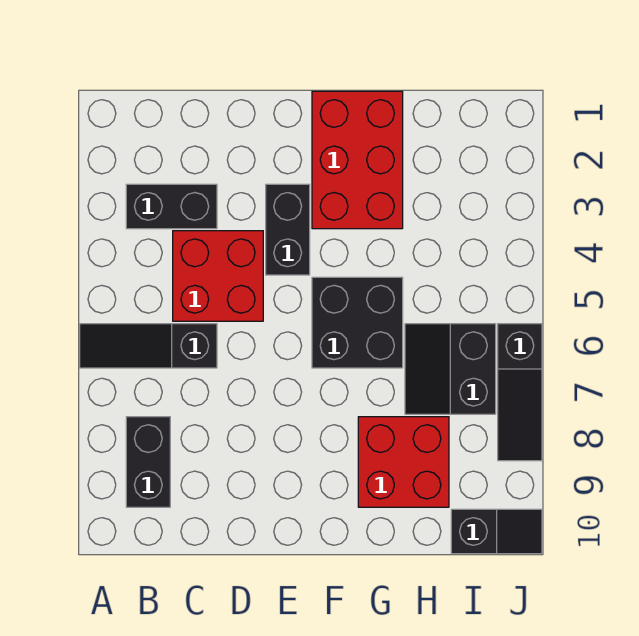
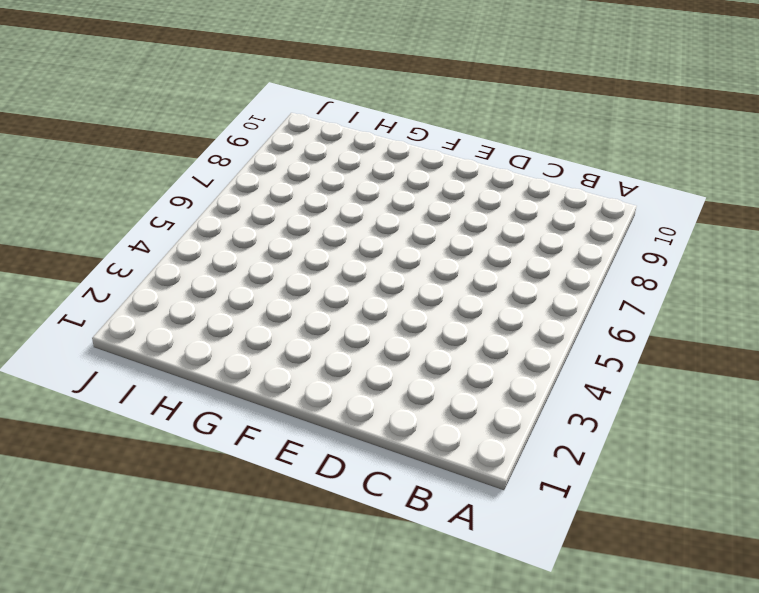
none -> black slope A6:C6 level 1 top C
none -> black brick B3:C3 level 1

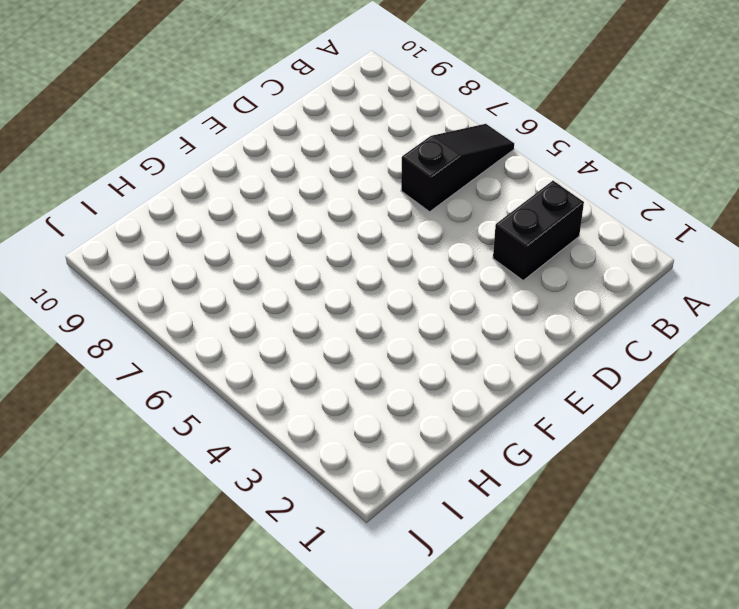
none -> black brick B8:B9 level 1
none -> red brick C4:D5 level 1

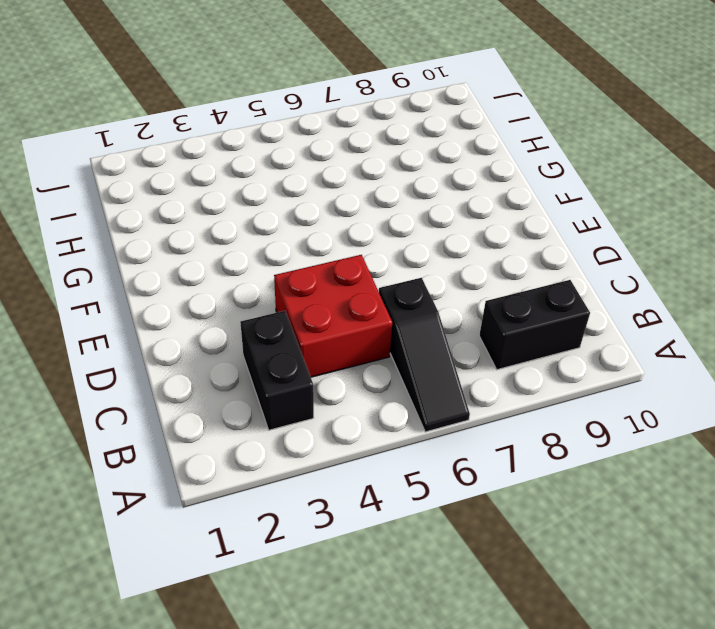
none -> black brick E3:E4 level 1
none -> red brick F1:G3 level 1

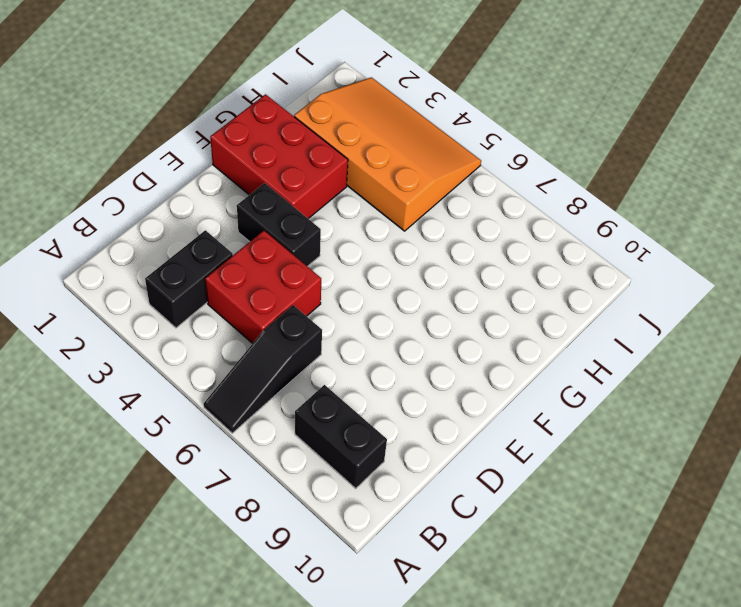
orange slope H2:J5 level 1 top H -> none
none -> black brick F5:G6 level 1
none -> red brick G8:H9 level 1

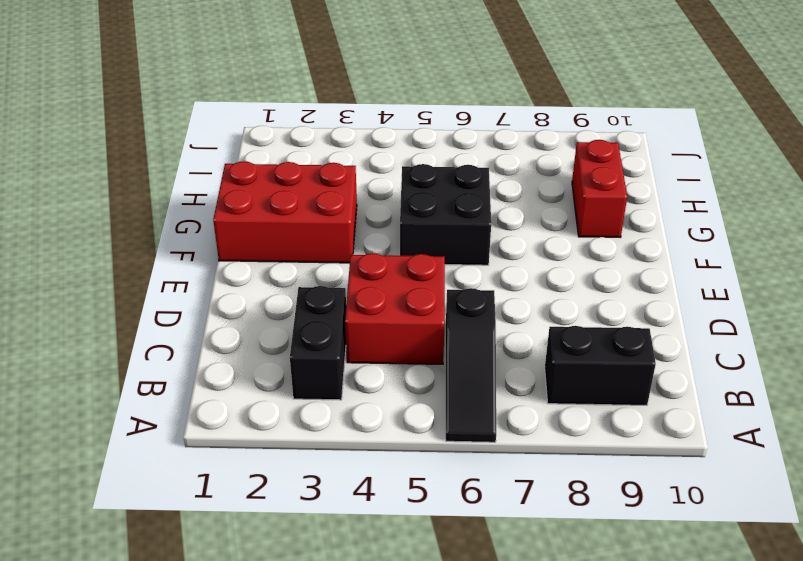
red brick G9:H9 level 1 -> red brick G8:H9 level 1
none -> black brick E3:E4 level 1
none -> black slope H6:I7 level 1 top I

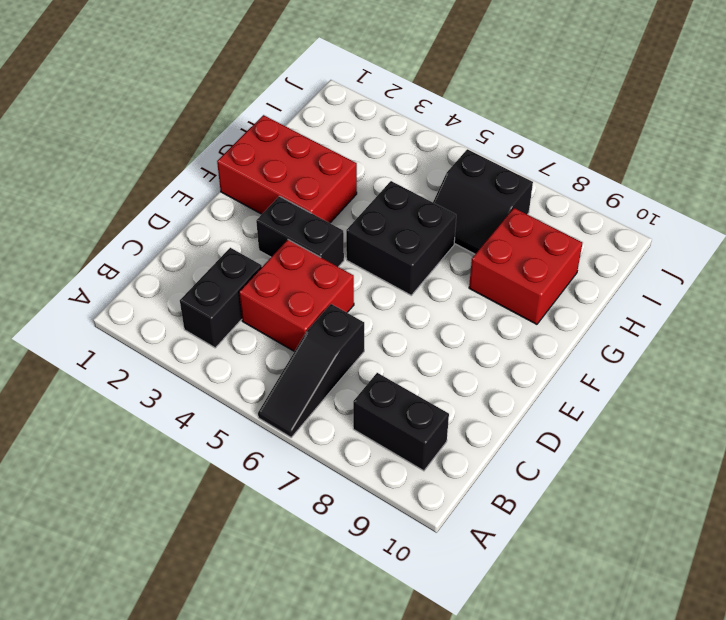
none -> black slope I10:J10 level 1 top I
none -> black slope J6:J8 level 1 top 6

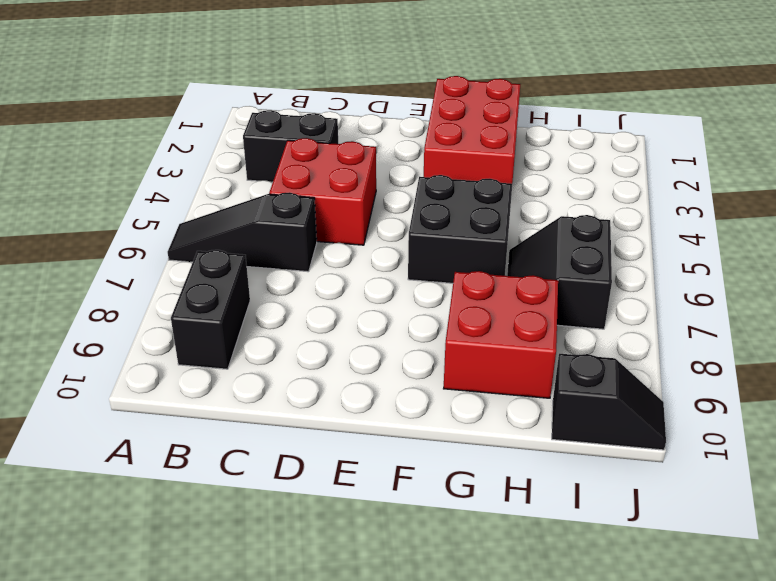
none -> black brick E3:E4 level 1
none -> black slope J6:J8 level 1 top 6

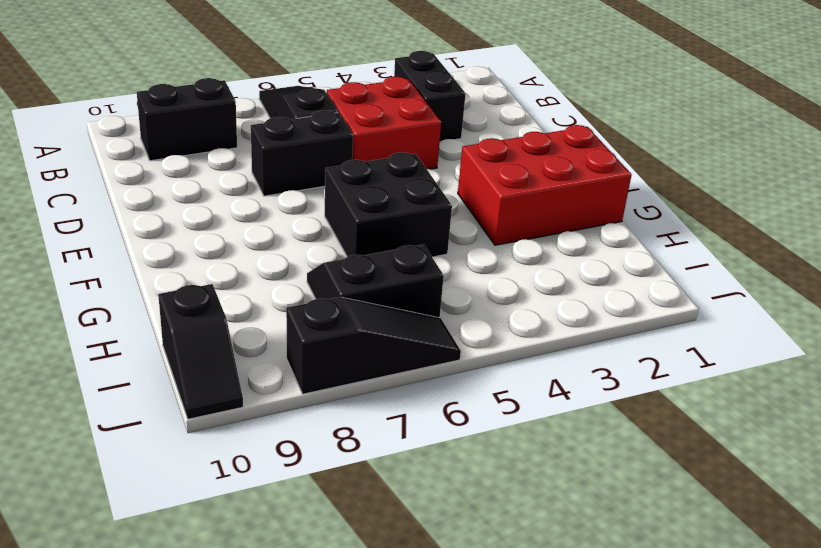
black brick D6:D7 level 1 -> black brick E3:E4 level 1
black slope J6:J8 level 1 top 8 -> black slope J6:J8 level 1 top 6
none -> red brick G8:H9 level 1

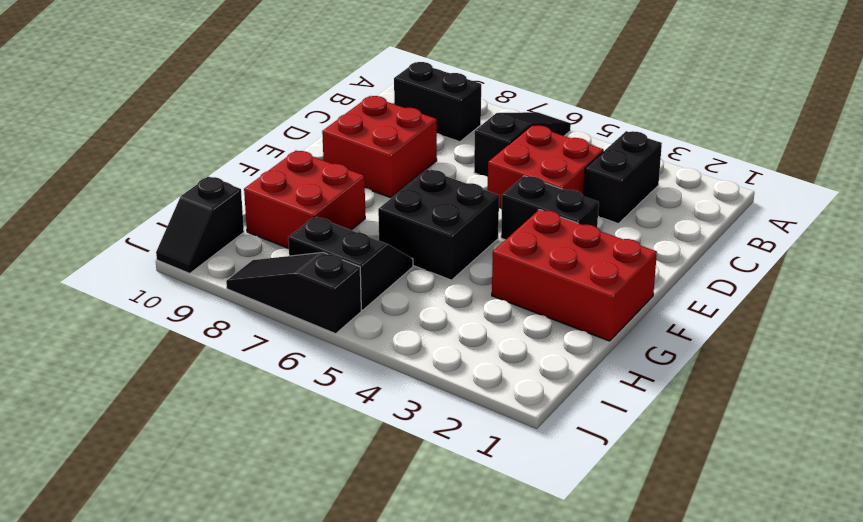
red brick D8:E9 level 1 -> none

